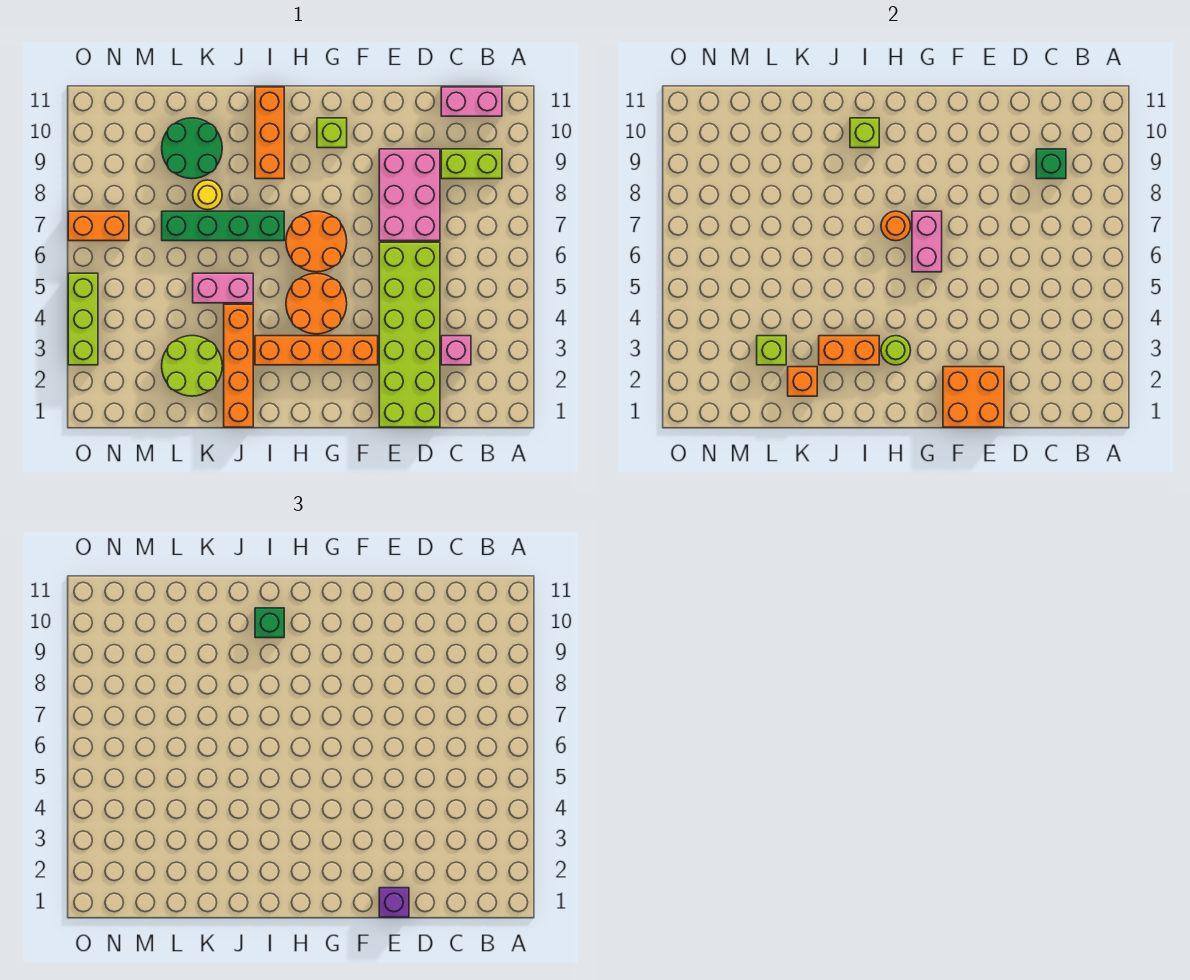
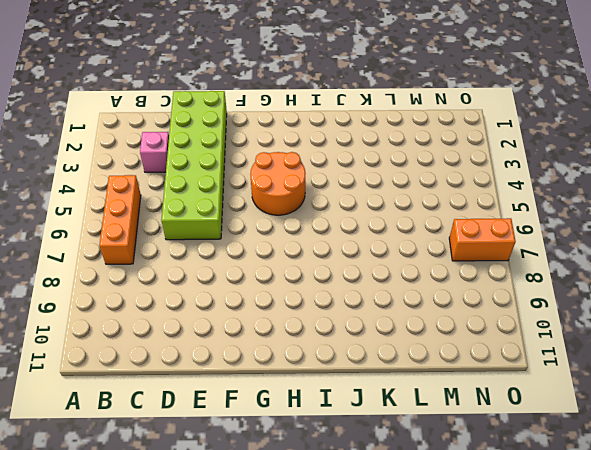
orange brick B5:B7 level 1 -> orange brick I9:I11 level 1
none -> lime brick B9:C9 level 1
none -> pink brick B11:C11 level 1
none -> pink brick D7:E9 level 1

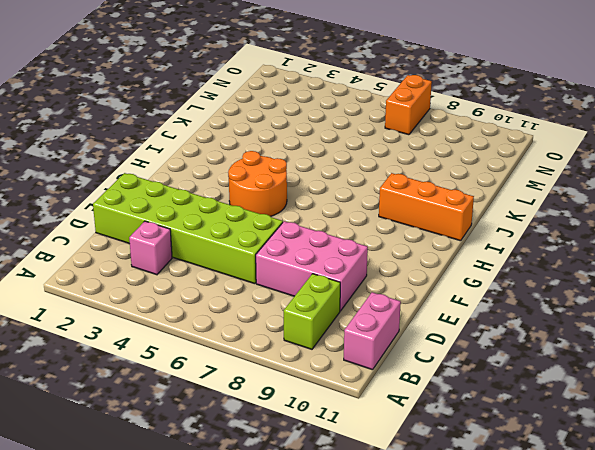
none -> orange brick F3:I3 level 1
none -> orange round brick G6:H7 level 1
none -> lime brick G10 level 1

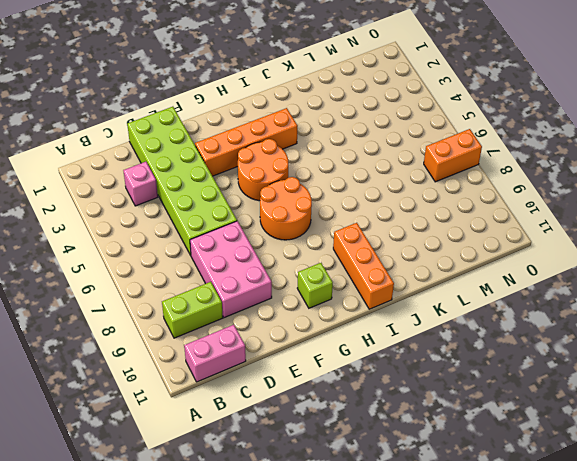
none -> green brick I7:L7 level 1
none -> orange brick J1:J4 level 1
none -> pink brick J5:K5 level 1

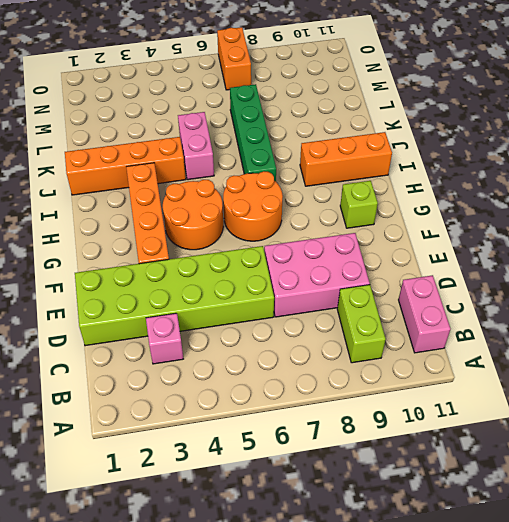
none -> lime round brick K2:L3 level 1
none -> yellow round brick K8 level 1
none -> green round brick K9:L10 level 1

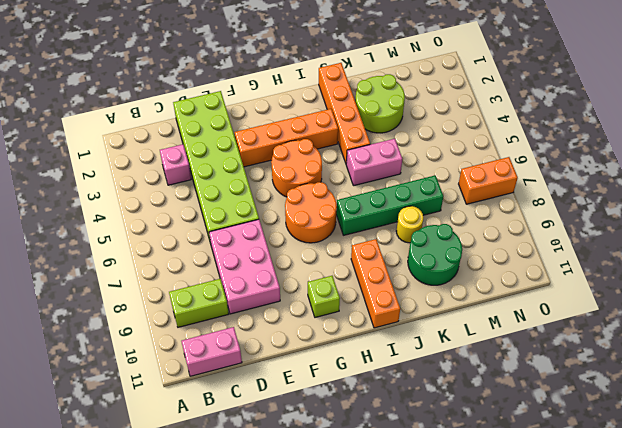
none -> lime brick O3:O5 level 1
none -> green brick C9 level 2
none -> orange brick E1:F2 level 2

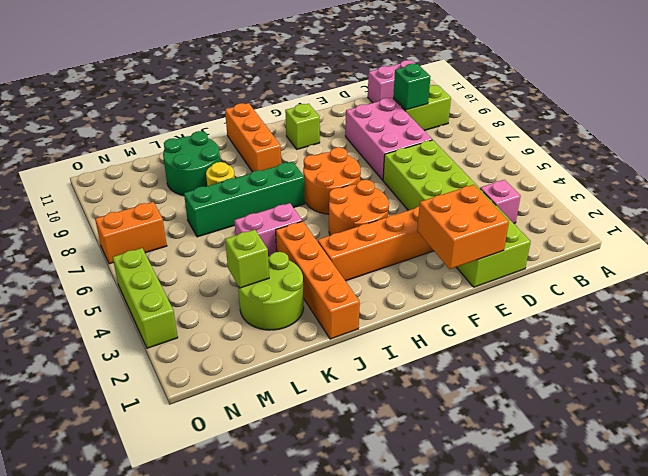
none -> pink brick G6:G7 level 2
none -> lime round brick H3 level 2
none -> orange round brick H7 level 2

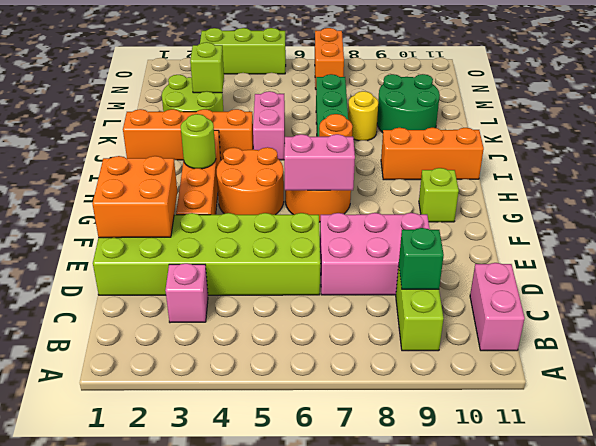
none -> orange brick I3:J3 level 2
none -> lime brick I10 level 2
none -> orange brick K2 level 2

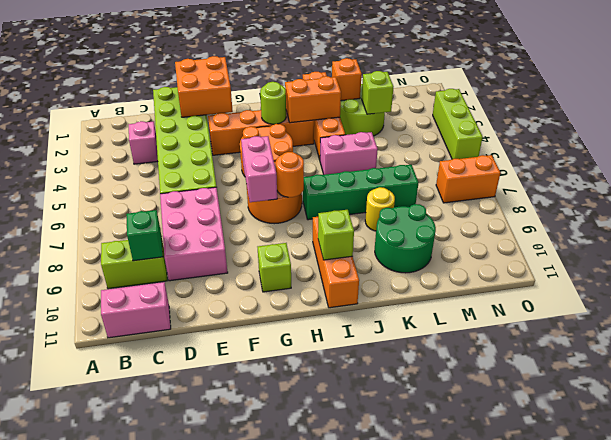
none -> purple brick E1 level 3
none -> green brick I10 level 3

